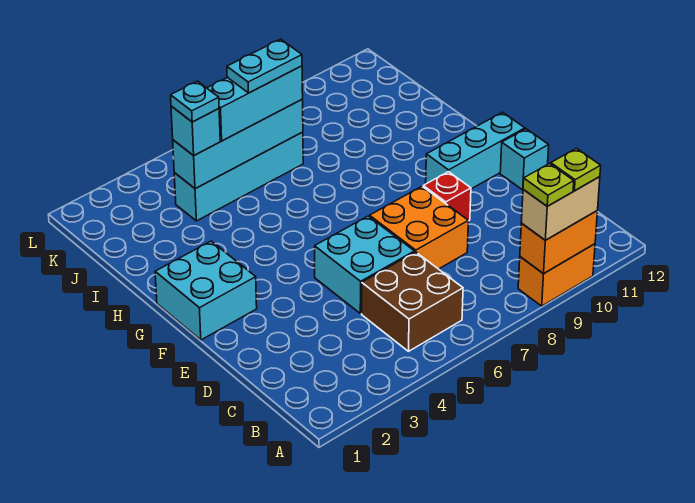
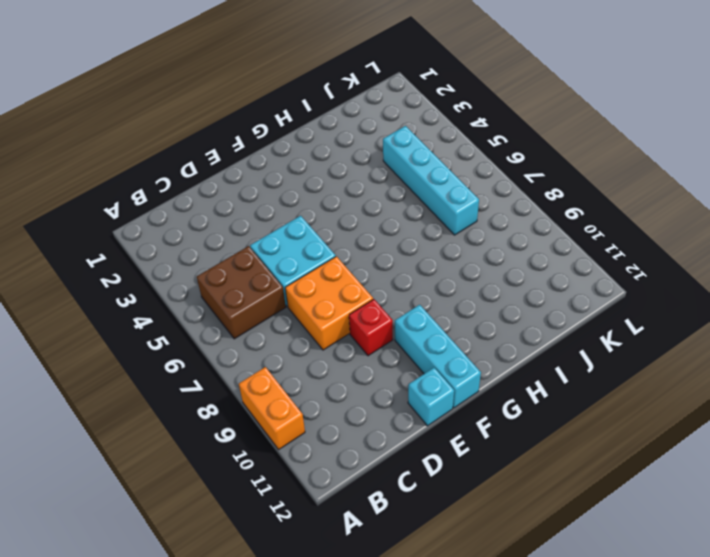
none -> cyan brick F1:G2 level 1
none -> orange brick A9:A10 level 2
none -> cyan brick J4:J7 level 2

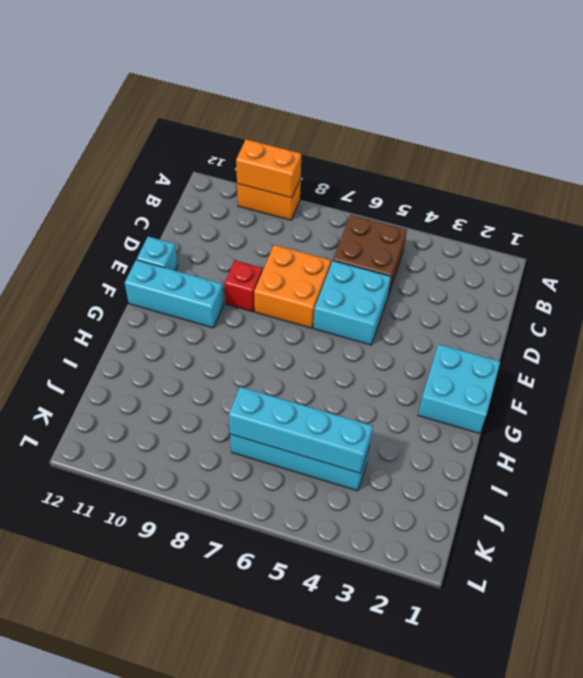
none -> tan brick A9:A10 level 3
none -> cyan brick J4 level 3
none -> cyan brick J5:J7 level 3

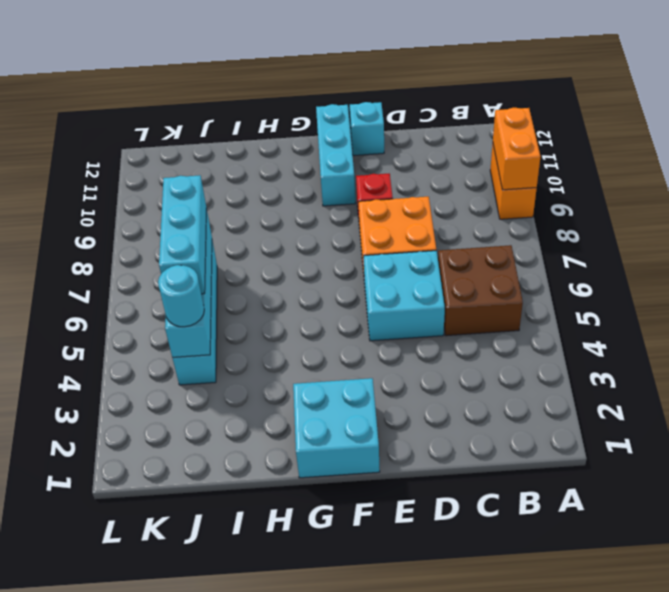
cyan round brick J4 level 3 -> cyan brick J4 level 3
none -> tan brick A9:A10 level 3
none -> lime plate A9 level 4
none -> lime plate A10 level 4

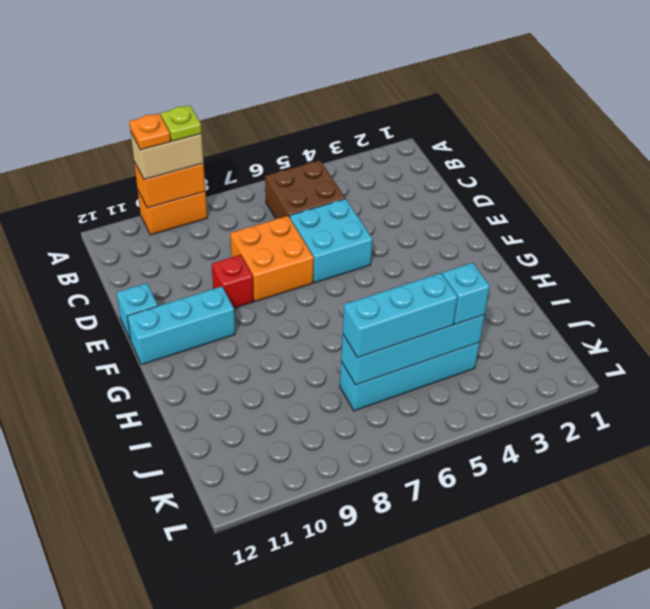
orange plate A10 level 4 -> lime plate A10 level 4
none -> cyan brick F1:G2 level 1
none -> cyan plate J4 level 4
none -> cyan plate J6:J7 level 4

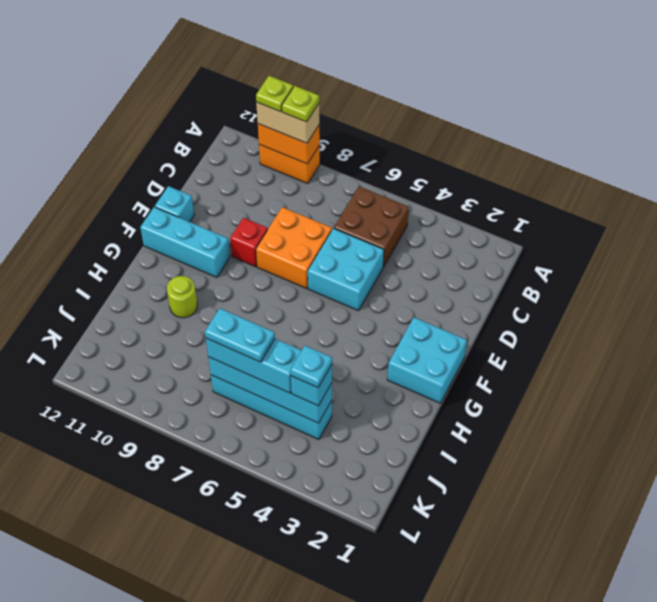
lime round brick H10 level 1 -> none

